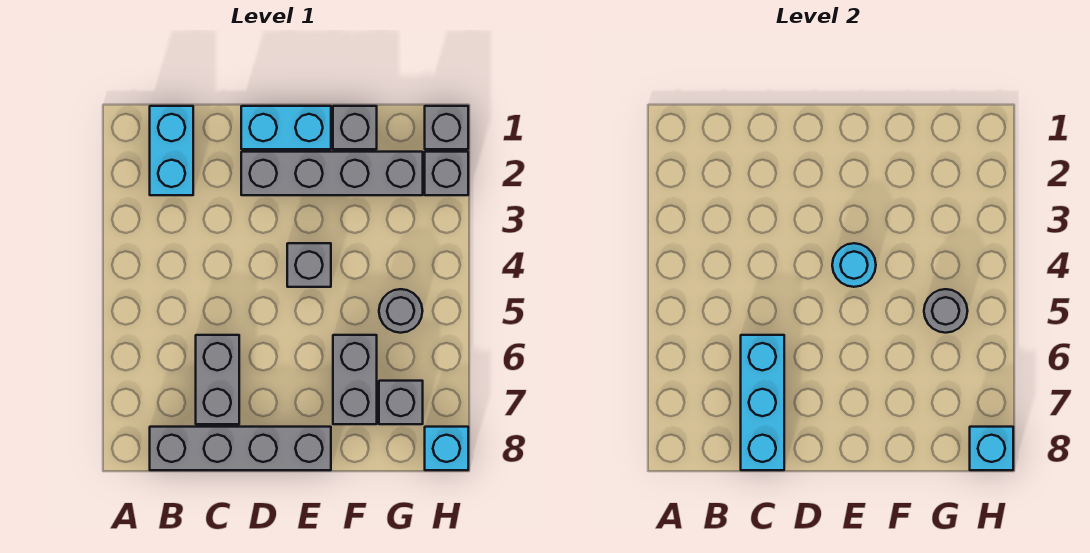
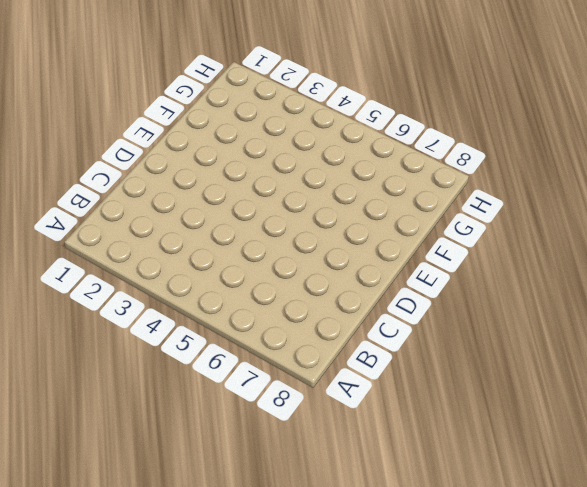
none -> cyan brick B1:B2 level 1
none -> grey brick B8:E8 level 1
none -> grey brick C6:C7 level 1

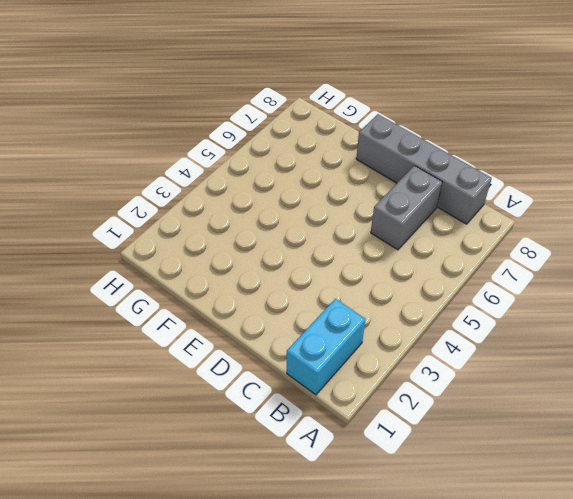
none -> cyan brick D1:E1 level 1
none -> grey brick D2:G2 level 1
none -> grey brick E4 level 1

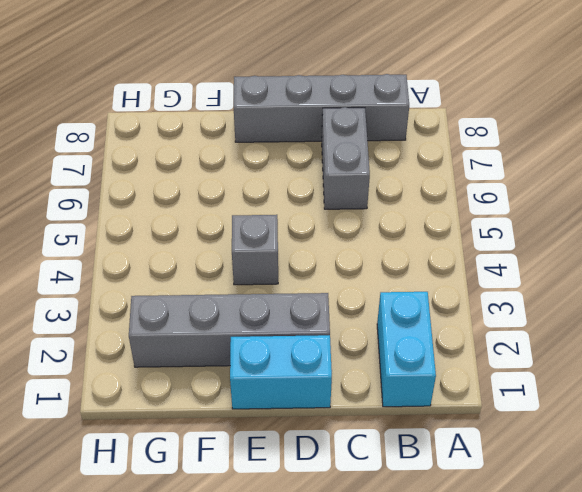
none -> grey brick F1 level 1
none -> grey brick F6:F7 level 1
none -> grey round brick G5 level 1

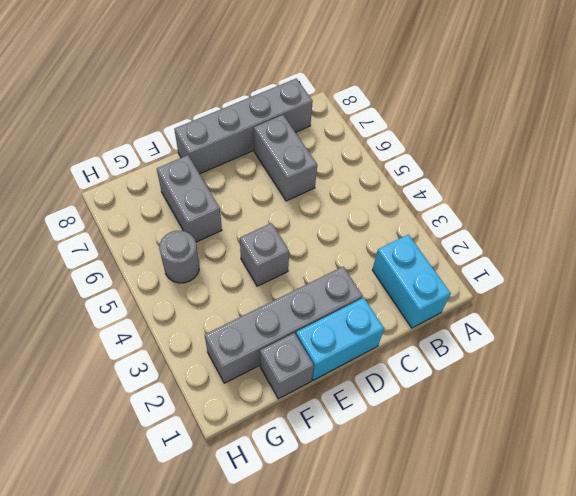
none -> grey brick G7 level 1
none -> grey brick H1 level 1
none -> grey brick H2 level 1

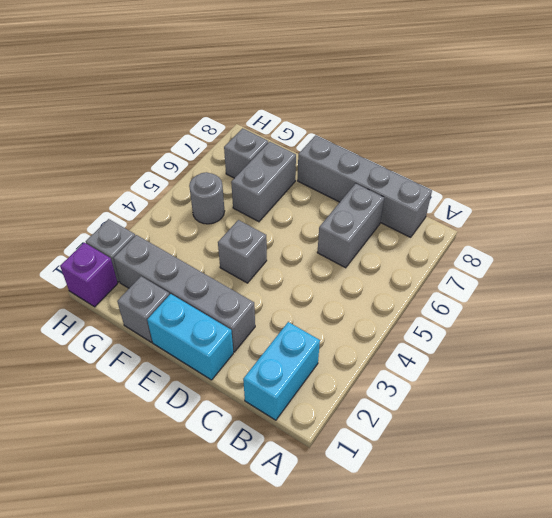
purple brick H1 level 1 -> grey brick H1 level 1
none -> cyan brick H8 level 1
none -> cyan brick C6:C8 level 2
none -> cyan round brick E4 level 2

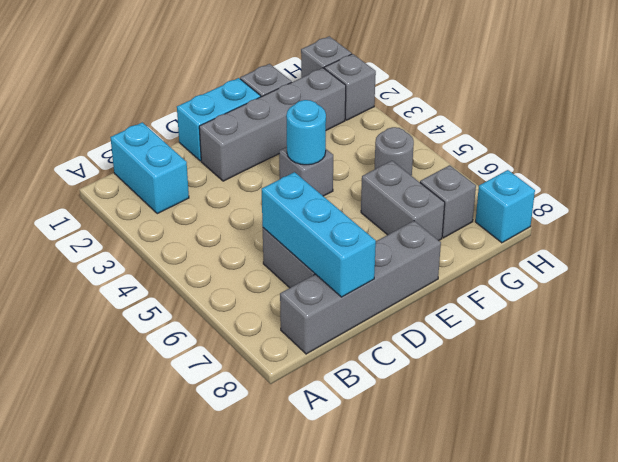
none -> grey round brick G5 level 2
none -> cyan brick H8 level 2

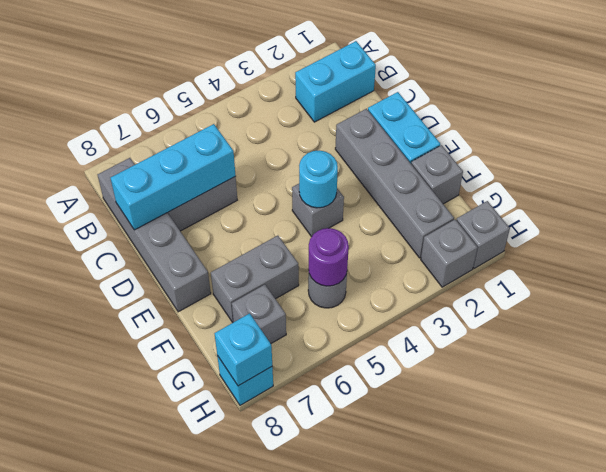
purple round brick G5 level 2 -> grey round brick G5 level 2

